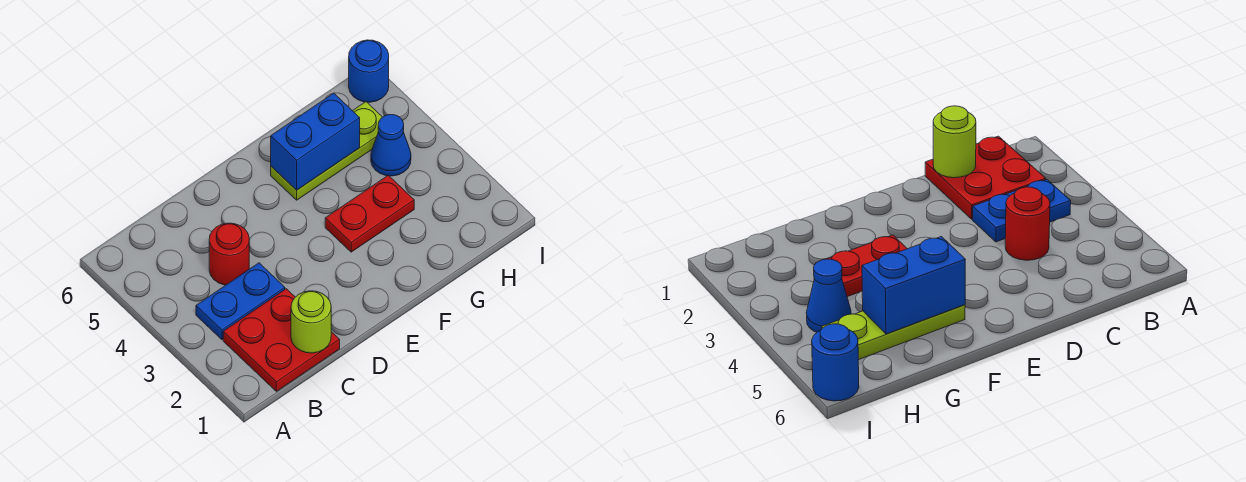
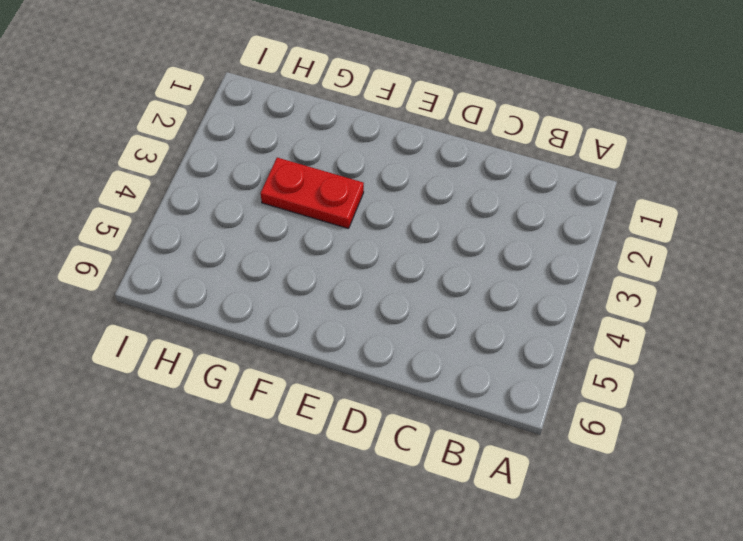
none -> red plate B1:C2 level 1
none -> blue plate B3:C3 level 1

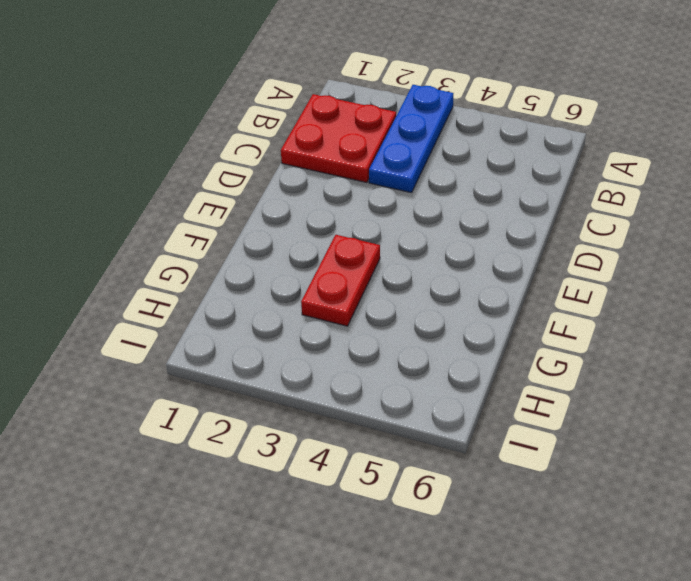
blue plate A3:C3 level 1 -> blue plate B3:C3 level 1
none -> red round brick C4 level 1
none -> lime plate F5:H5 level 1

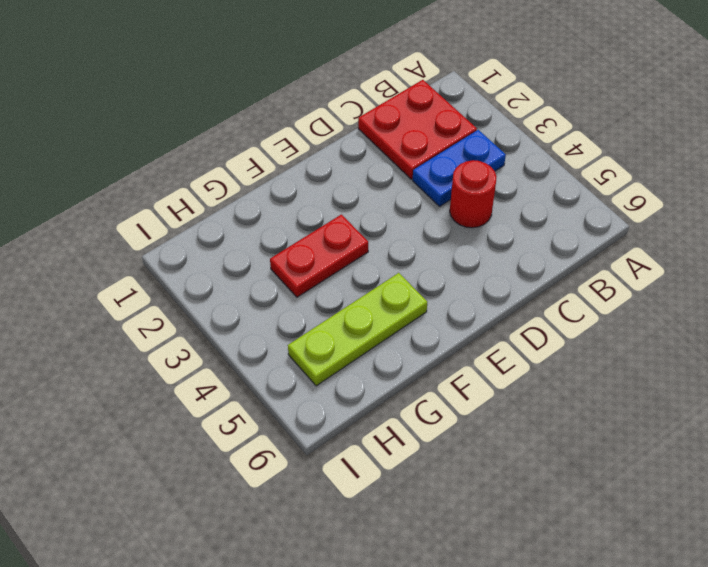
none -> blue cone H4 level 1
none -> blue round brick I6 level 1

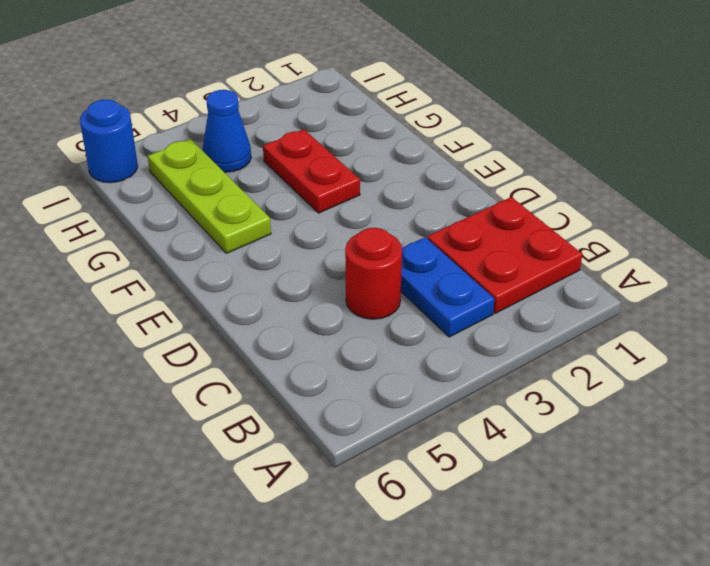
none -> lime round brick C1 level 2
none -> blue brick F5:G5 level 2

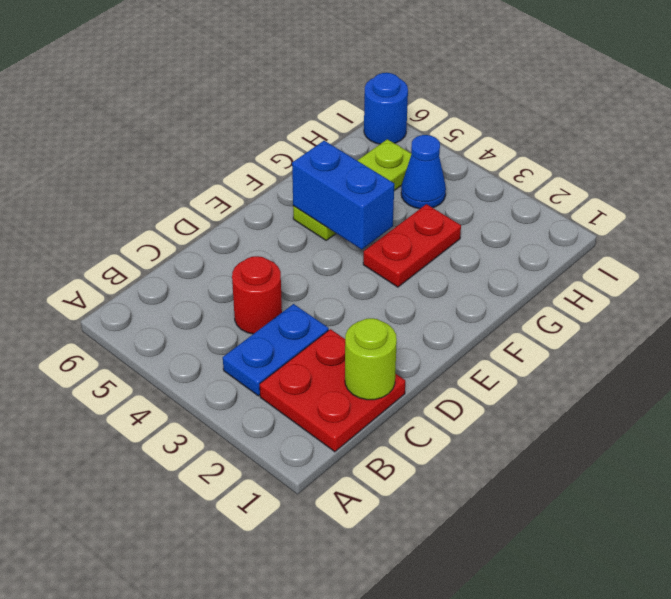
blue brick F4:F5 level 2 -> blue brick F5:G5 level 2

